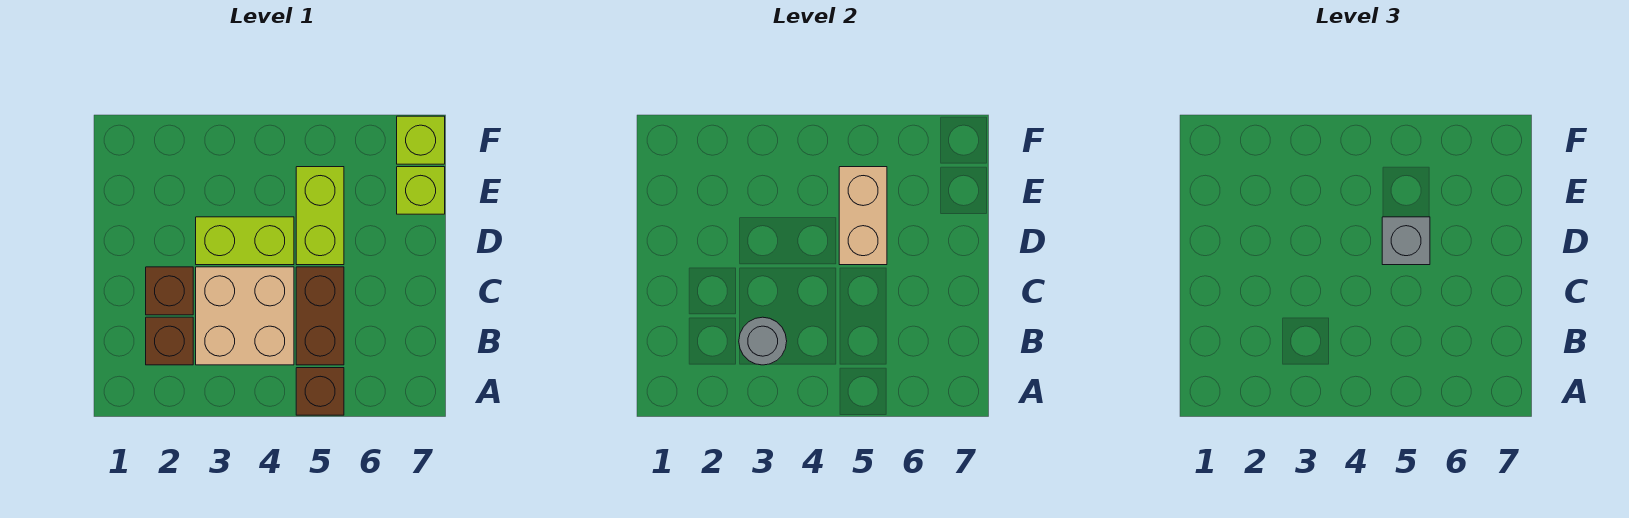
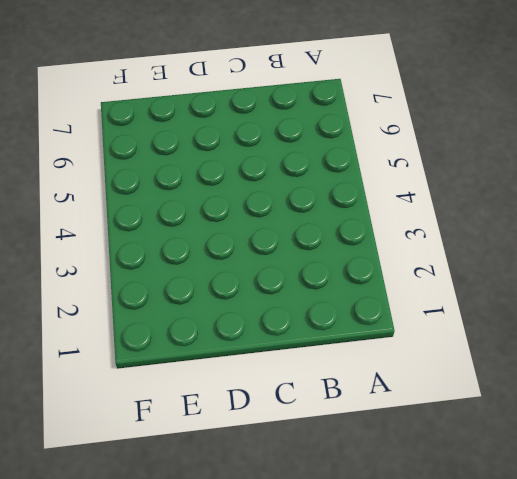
none -> brown brick A5 level 1
none -> brown brick B2 level 1
none -> tan brick B3:C4 level 1

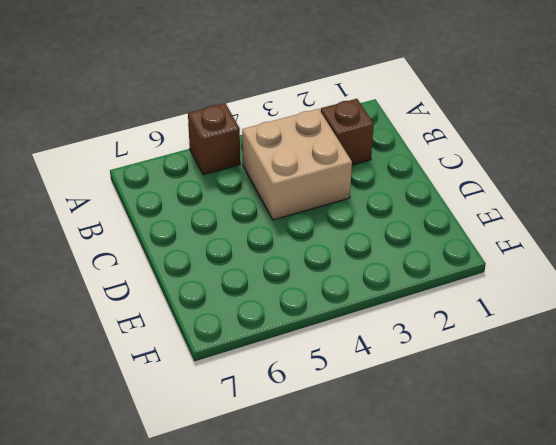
none -> brown brick B5:C5 level 1
none -> brown brick C2 level 1
none -> lime brick D3:D4 level 1

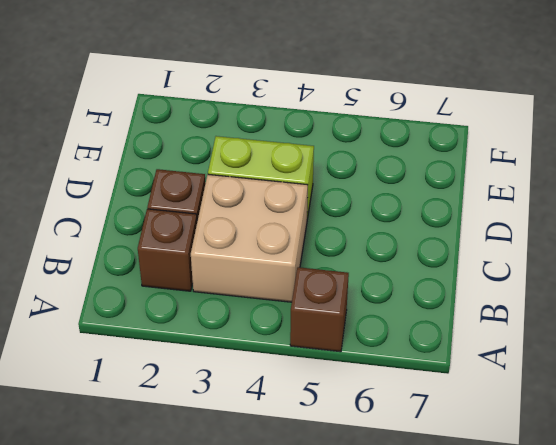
none -> brown brick B5:C5 level 1
none -> lime brick D5:E5 level 1
none -> lime brick E7 level 1

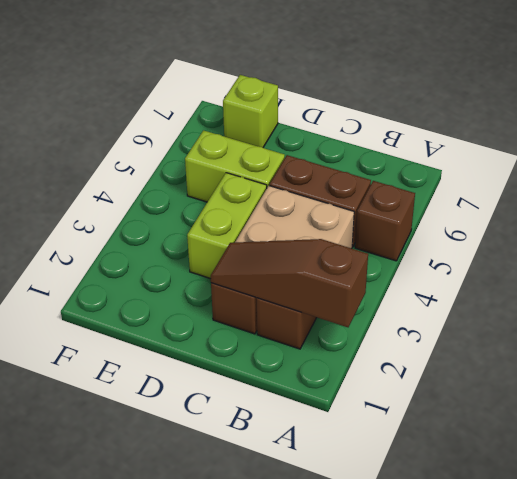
brown slope A2:C2 level 2 top A -> none
none -> lime brick F7 level 1
none -> grey round brick B3 level 2
none -> tan brick D5:E5 level 2

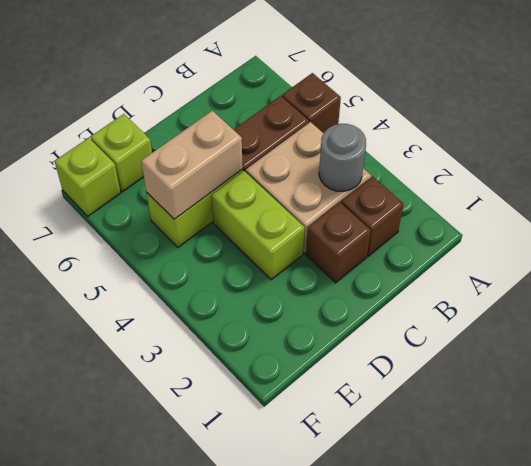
none -> grey brick D5 level 3

